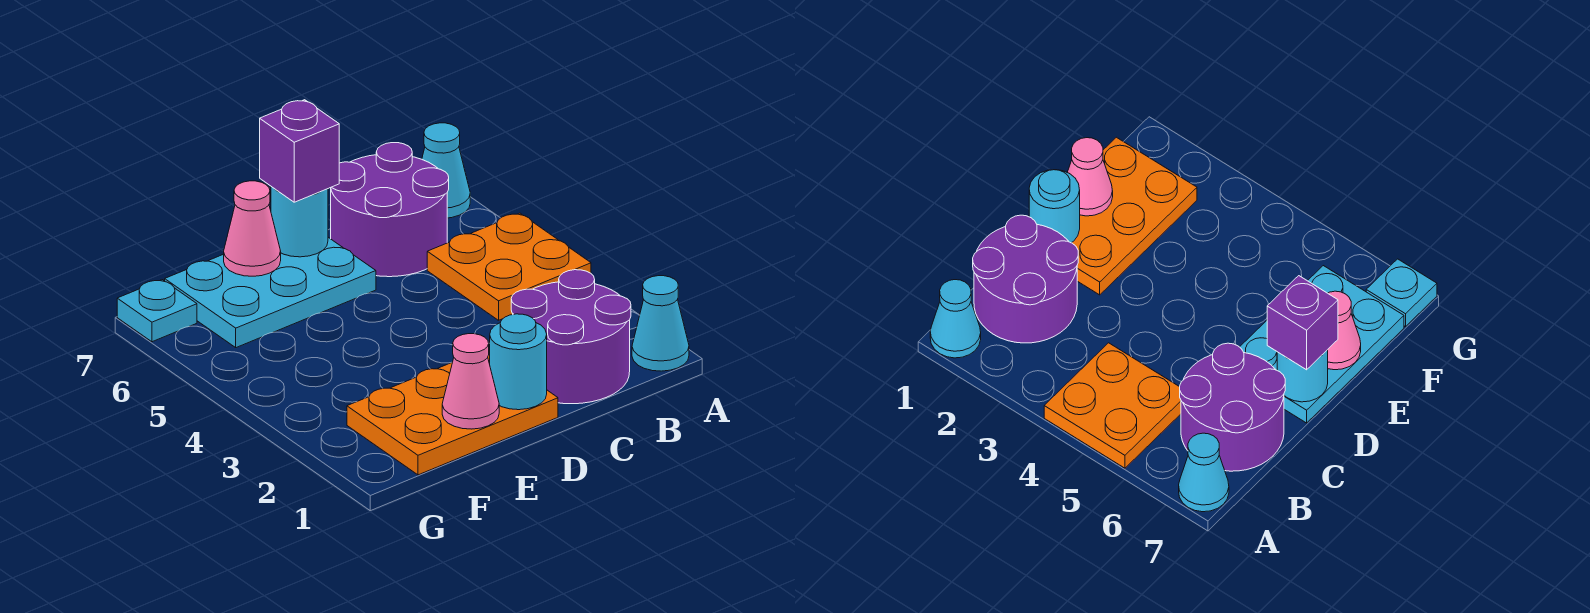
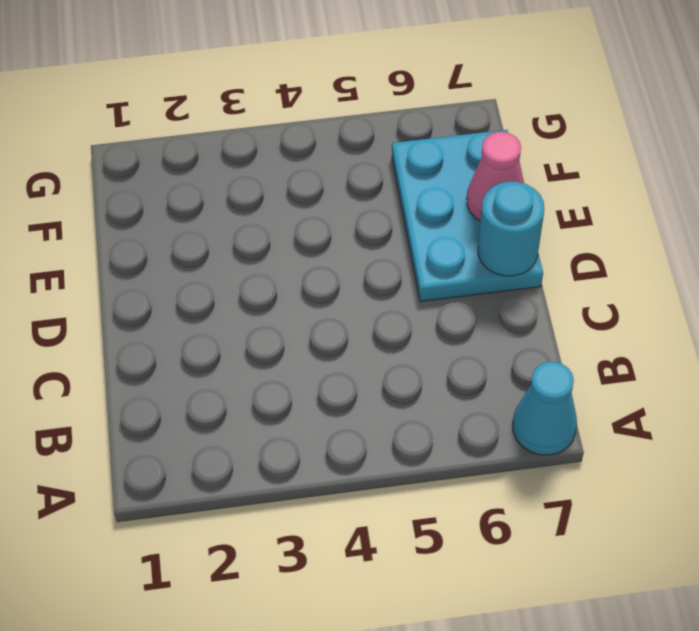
none -> cyan cone A1 level 1
none -> orange plate A4:B5 level 1
none -> purple round brick B1:C2 level 1

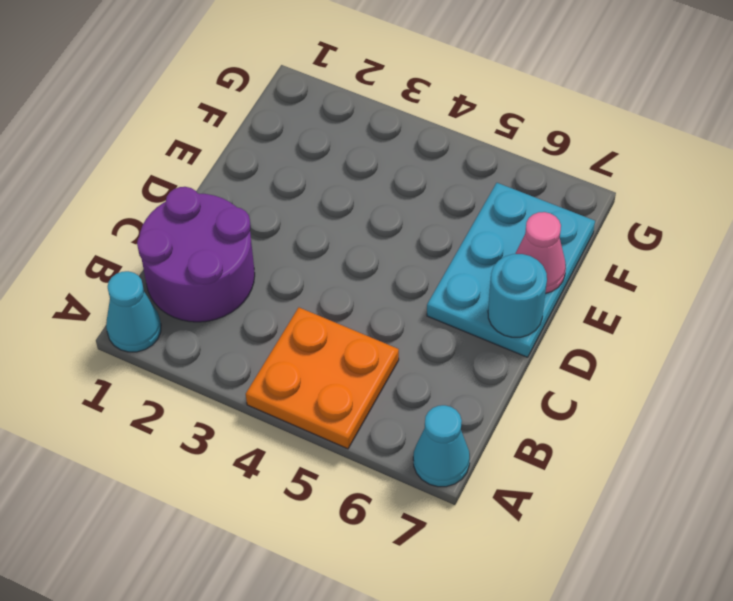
none -> purple round brick B6:C7 level 1
none -> orange plate D1:F2 level 1
none -> cyan plate G7 level 1

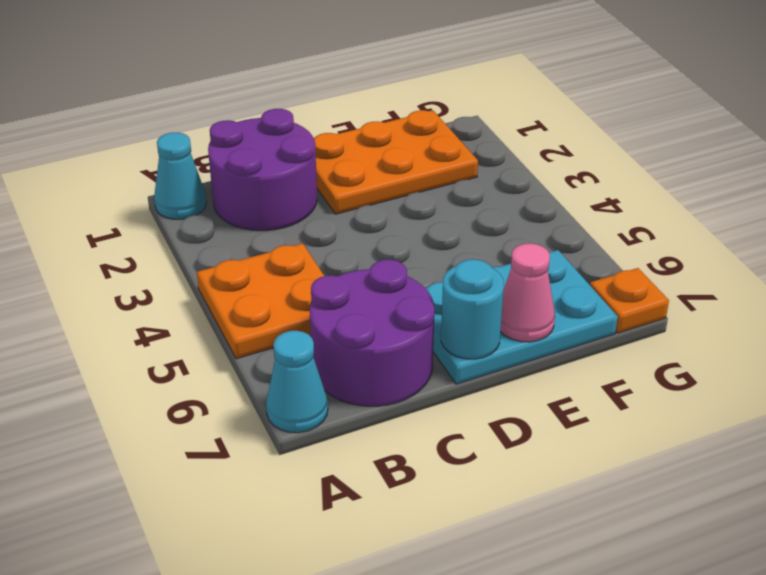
orange plate G7 level 1 -> cyan plate G7 level 1
none -> cyan round brick D1 level 2
none -> pink cone E1 level 2
none -> purple brick D7 level 3

